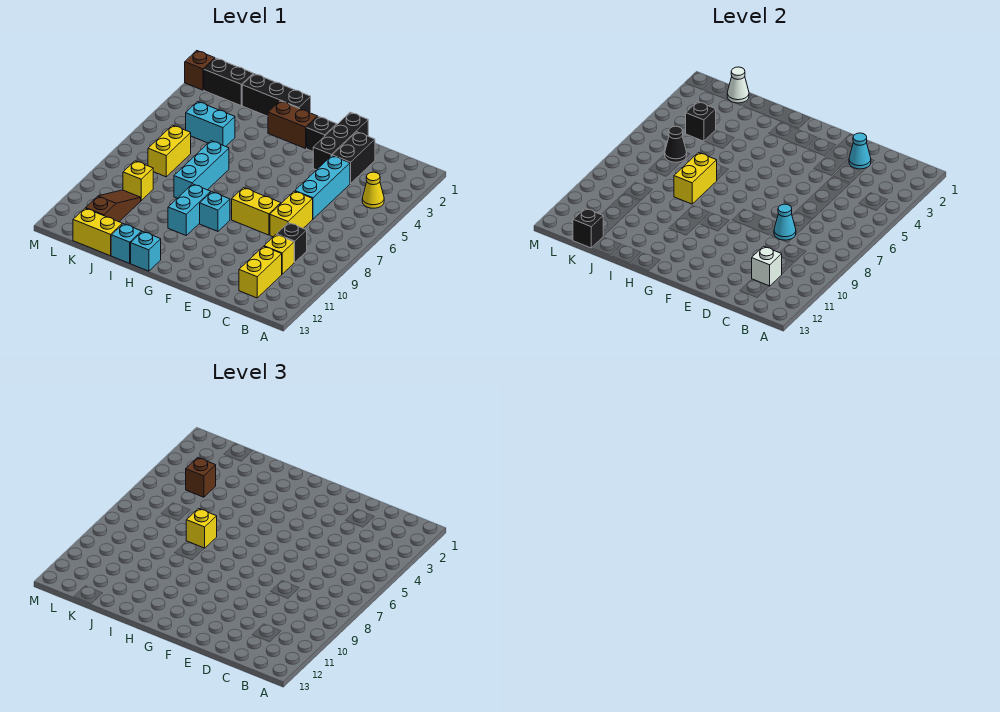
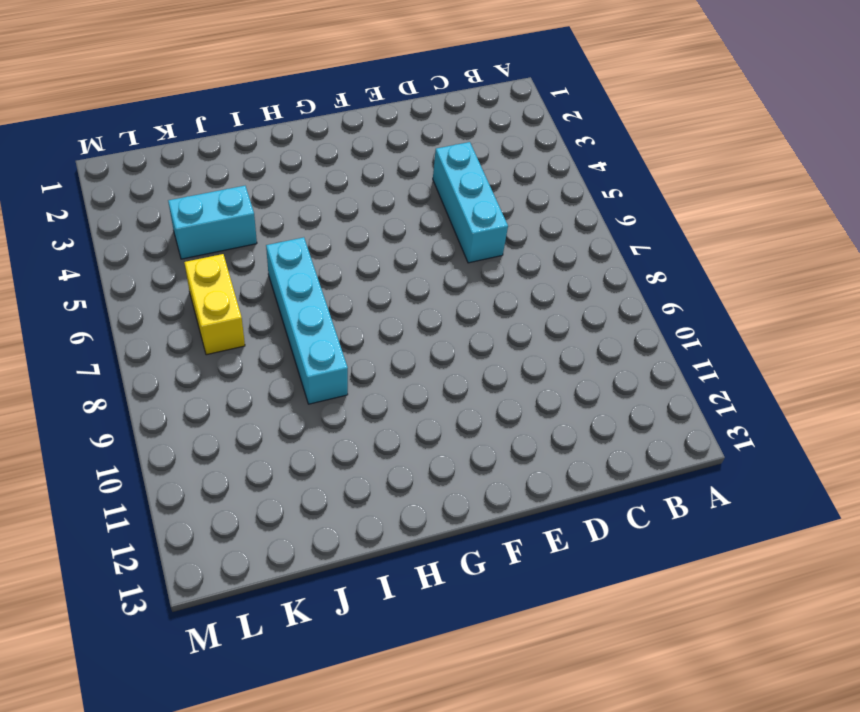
cyan brick I6:I9 level 1 -> cyan brick I6:I8 level 1
none -> yellow cone B4 level 1
none -> black brick C9 level 1
none -> yellow brick C10 level 1
none -> yellow brick C11:C12 level 1

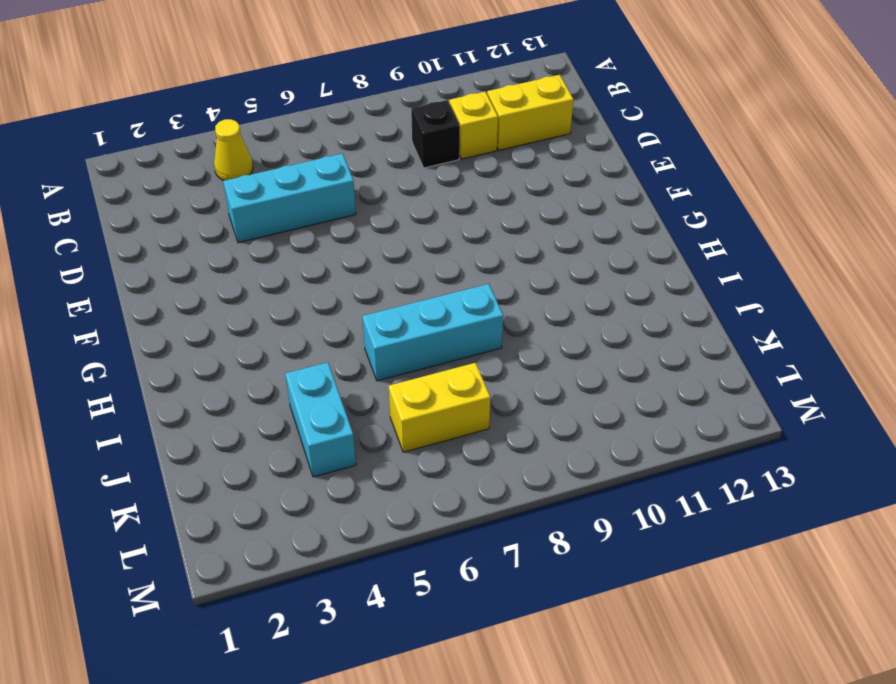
none -> black brick D2:D3 level 1
none -> yellow brick D7:D8 level 1
none -> black brick E1:E3 level 1
none -> yellow brick E8:F8 level 1

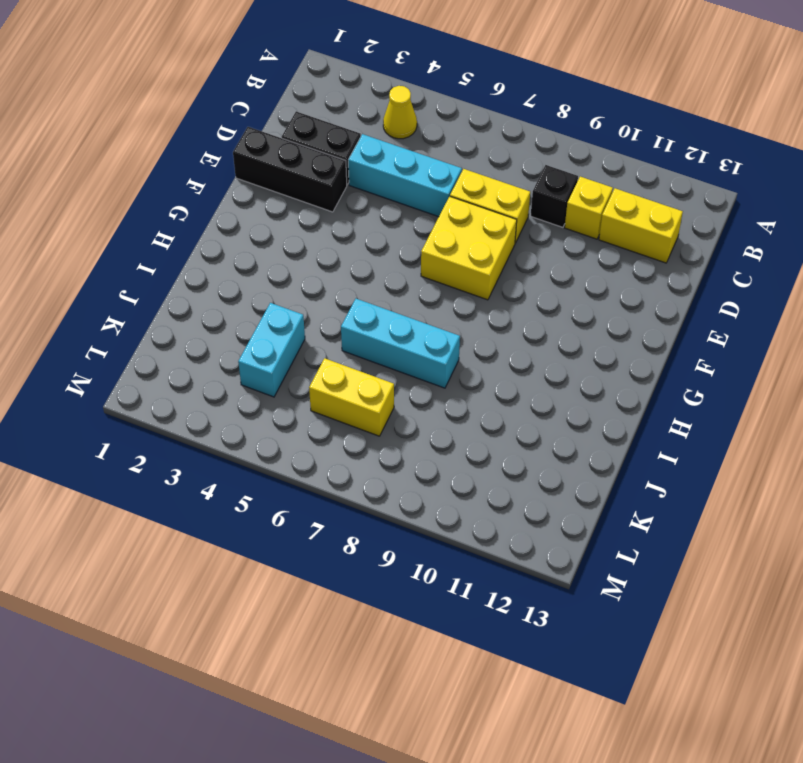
yellow brick E7:F8 level 1 -> yellow brick E8:F8 level 1
none -> black brick F2 level 1
none -> brown brick G2:H2 level 1
none -> cyan brick G9 level 1
none -> black brick H1:J1 level 1

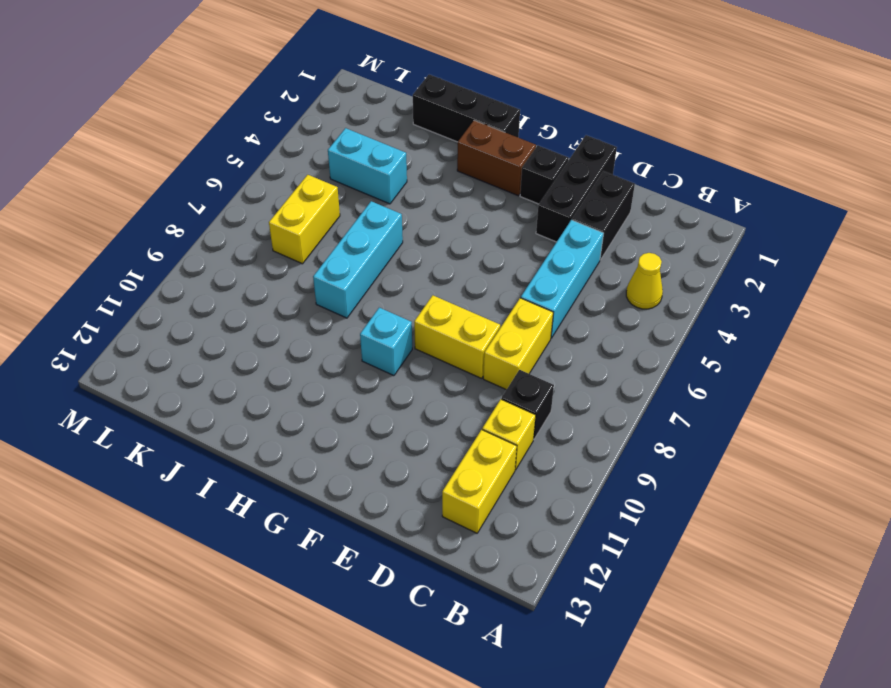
none -> cyan brick H9:H10 level 1
none -> cyan brick H13 level 1
none -> cyan brick I13 level 1
none -> yellow brick J13:K13 level 1

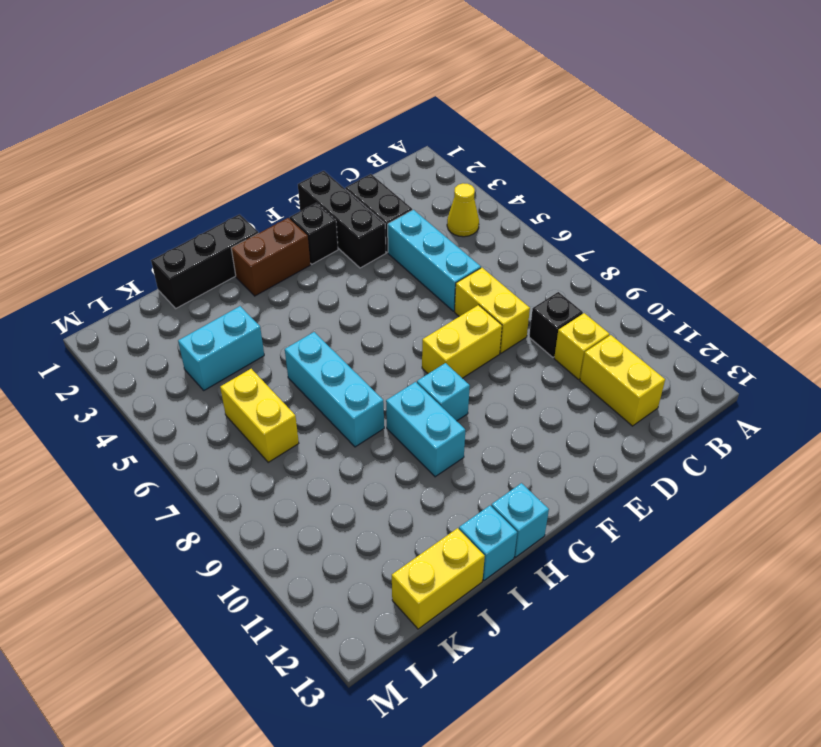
none -> black brick K1:L1 level 1
none -> yellow brick K9 level 1
none -> brown slope K10:K12 level 1 top 12
none -> brown brick M1 level 1

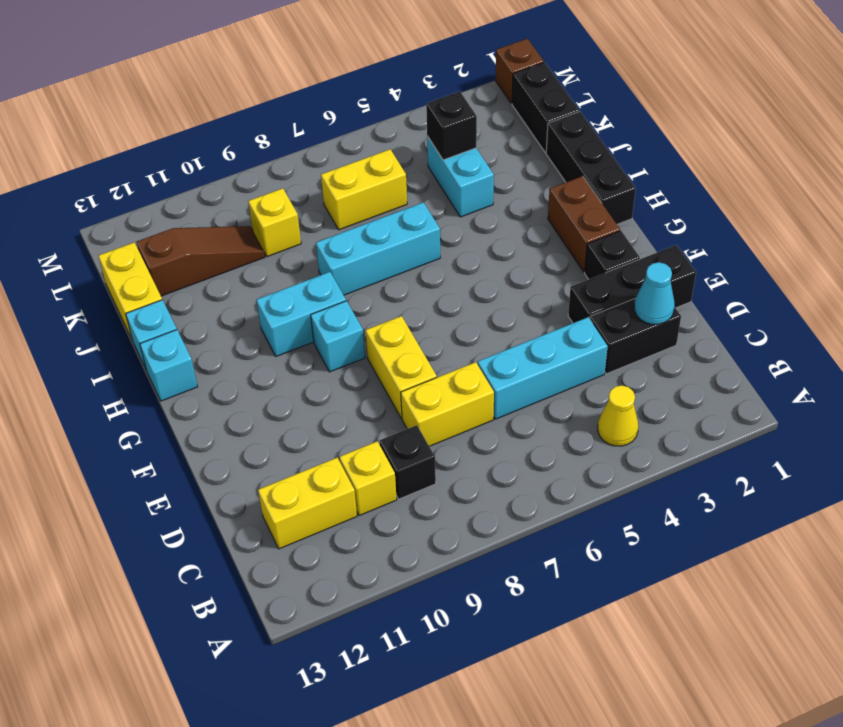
none -> white brick C11 level 2
none -> cyan cone D8 level 2
none -> yellow brick I7:I8 level 2
none -> white cone K1 level 2

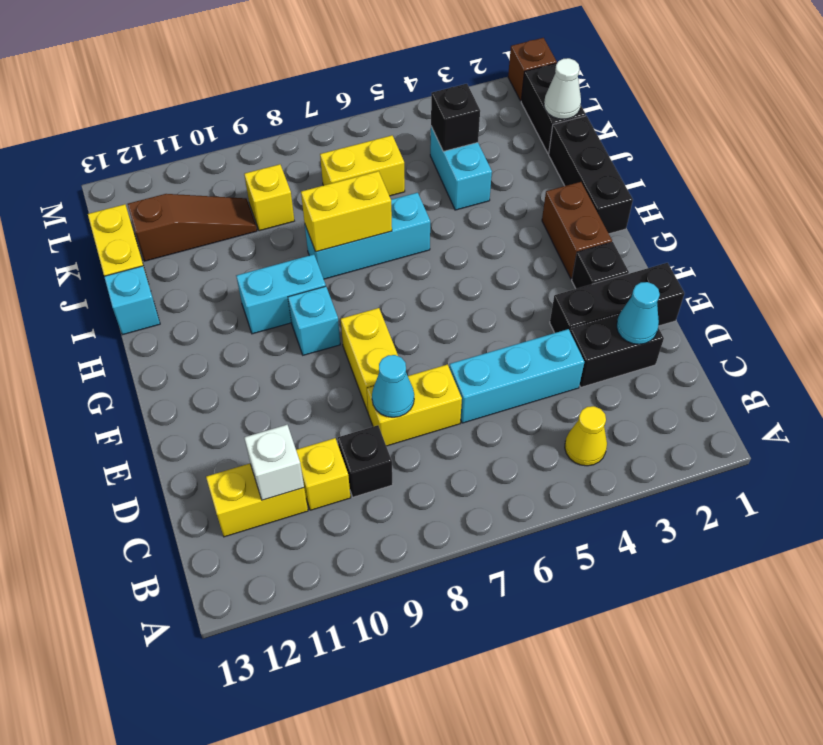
none -> cyan brick H13 level 1
none -> black cone K6 level 2
none -> black brick K13 level 2
none -> yellow brick I7 level 3

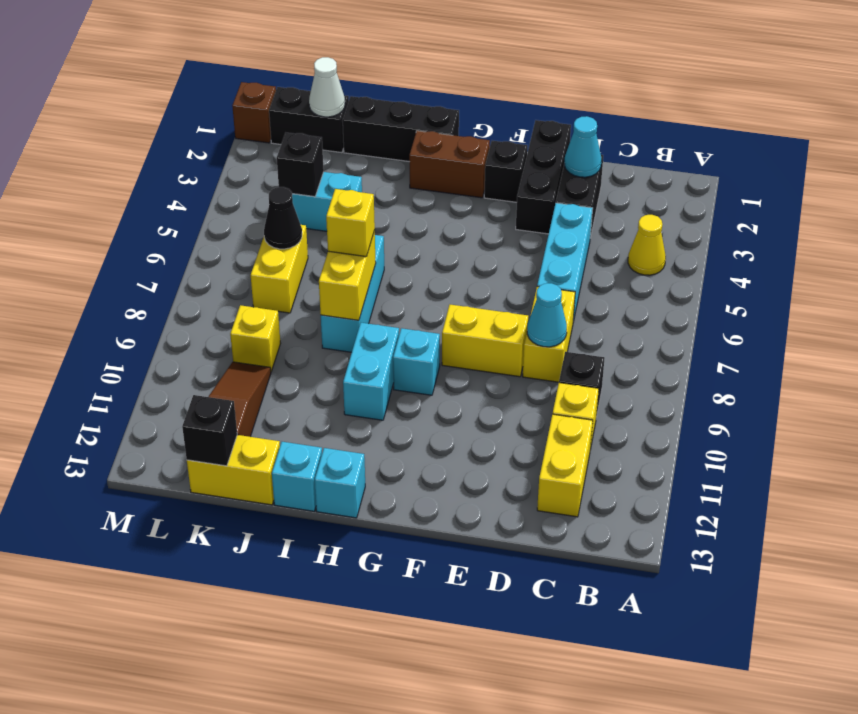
none -> white brick C11 level 2
none -> brown brick K4 level 3

